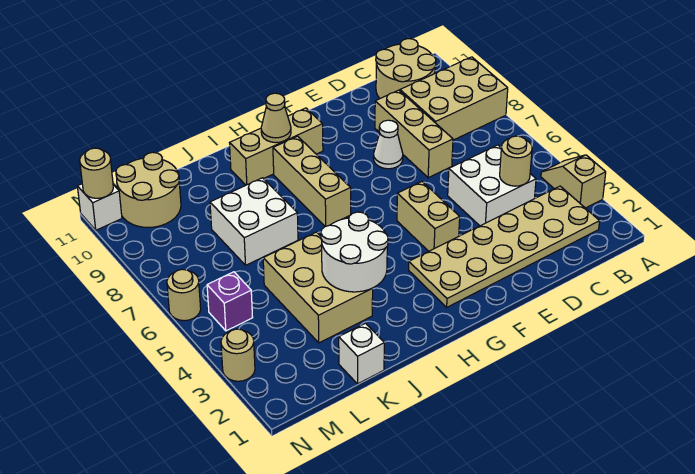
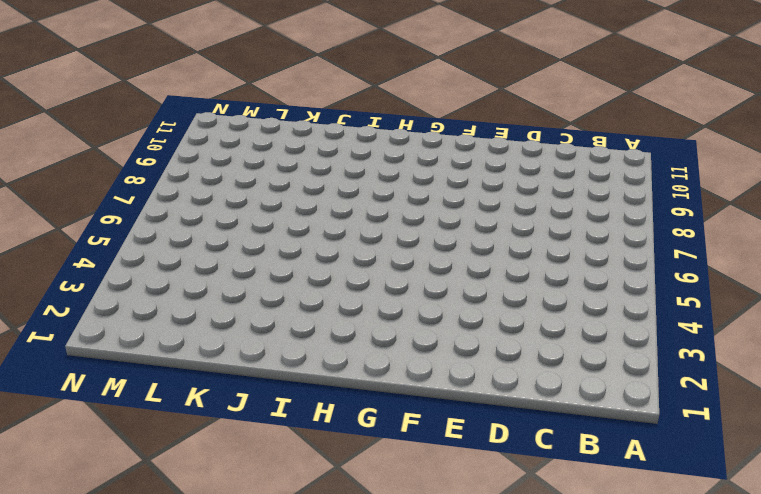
none -> tan slope A3:A4 level 1 top 3
none -> tan brick A8:C9 level 1
none -> tan plate B2:G3 level 1

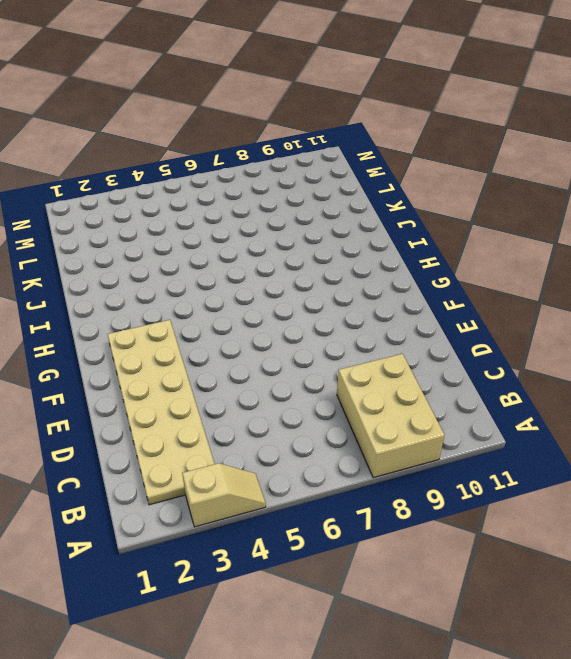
none -> tan round brick B10:C11 level 1
none -> white brick C4:D5 level 1
none -> tan brick D7:D9 level 1

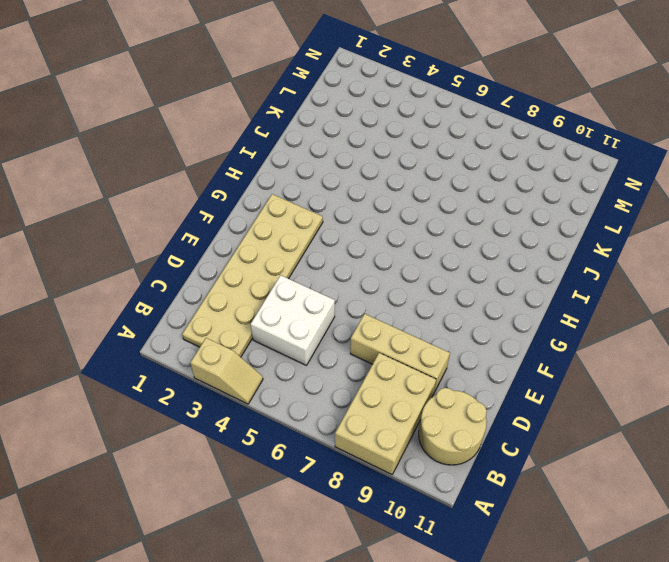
none -> white cone E8 level 1
none -> tan brick F4:F5 level 1
none -> tan brick G10:I10 level 1

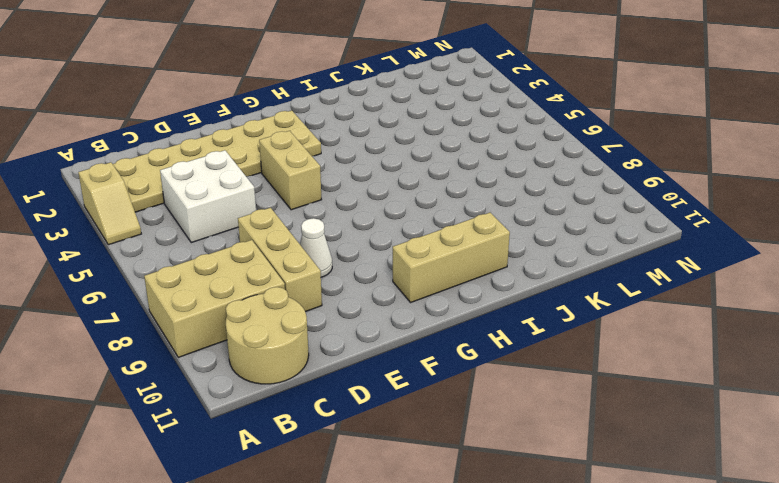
none -> tan brick H7:H9 level 1
none -> tan brick J3:K5 level 1
none -> white brick J7:K8 level 1

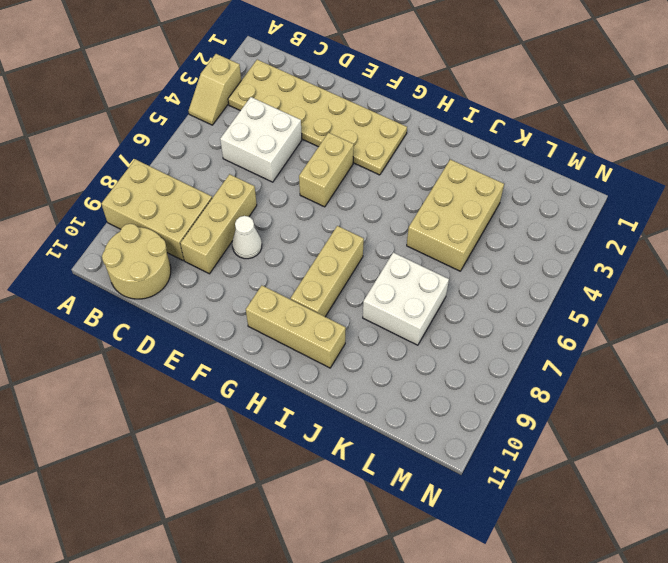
none -> white brick K1 level 1
none -> tan round brick L10:M11 level 1
none -> purple brick M5 level 1

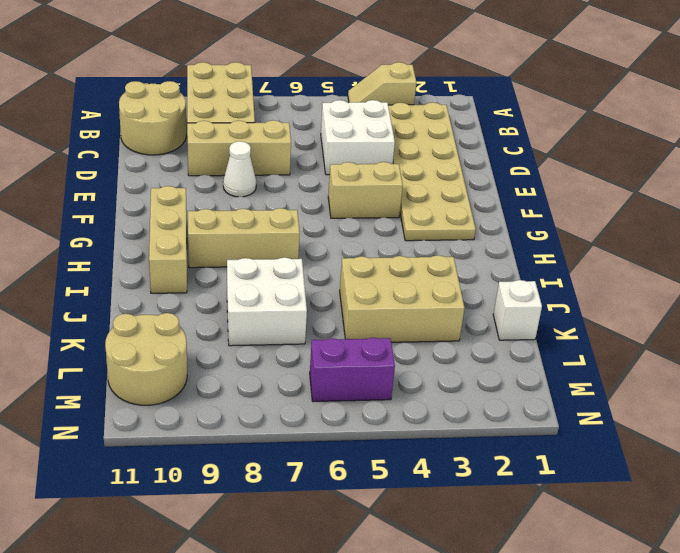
purple brick M5:M6 level 1 -> purple brick M5 level 1
none -> tan round brick N3 level 1
none -> tan round brick N6 level 1
none -> white brick N11 level 1

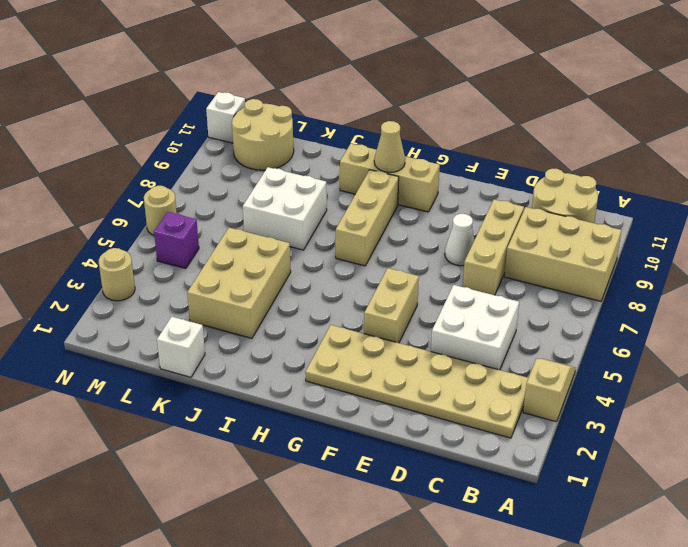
none -> tan round brick C4 level 2
none -> white round brick I3:J4 level 2
none -> tan round brick N11 level 2

